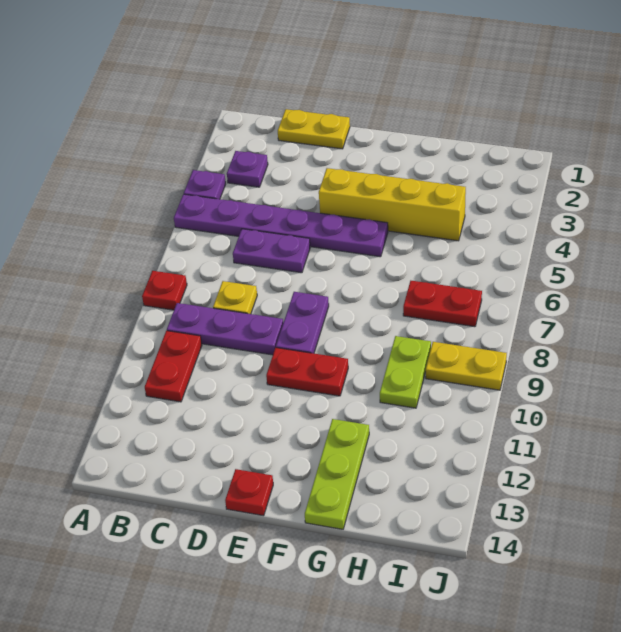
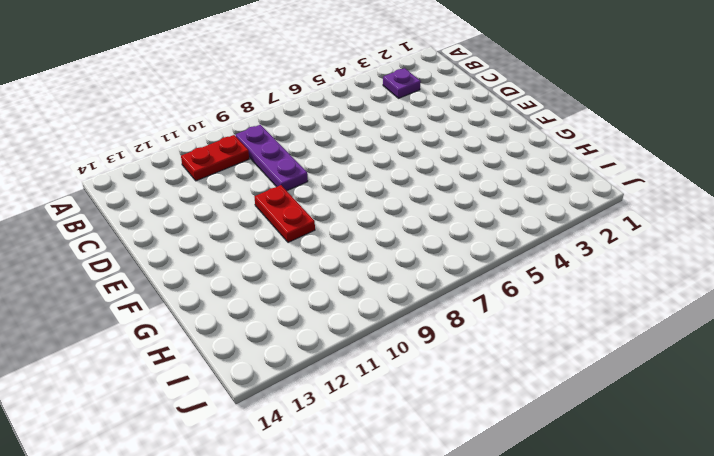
none -> purple plate A4 level 1
none -> purple plate A5:F5 level 1
none -> red plate A8 level 1

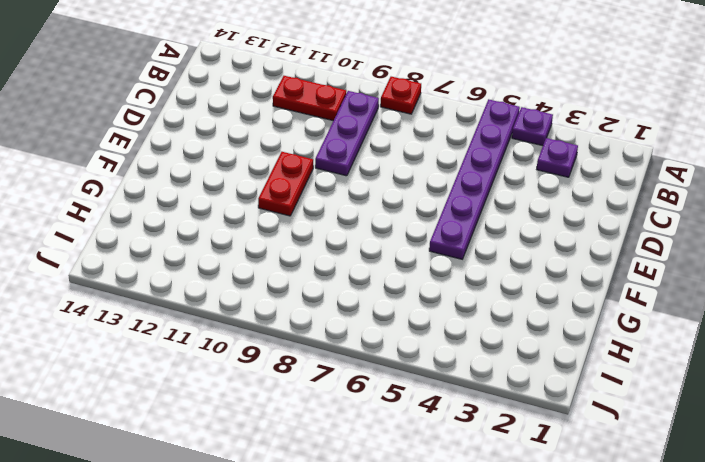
none -> yellow plate C1:D1 level 1
none -> purple plate C6:D6 level 1
none -> yellow plate C8 level 1

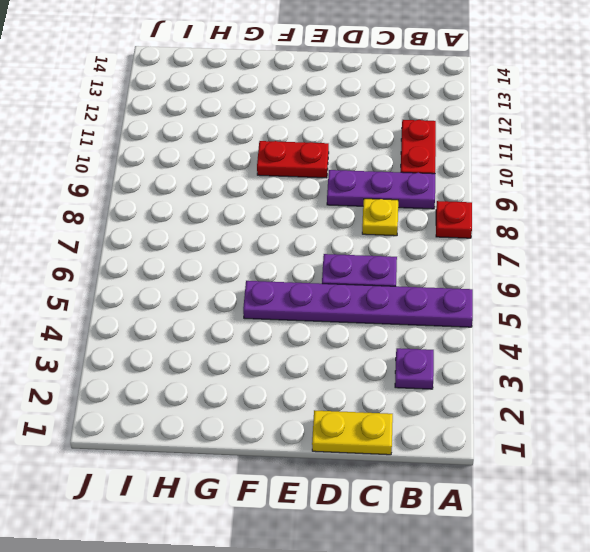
none -> purple plate A4 level 1
none -> yellow brick E4:H4 level 1
none -> purple plate E8:E9 level 1

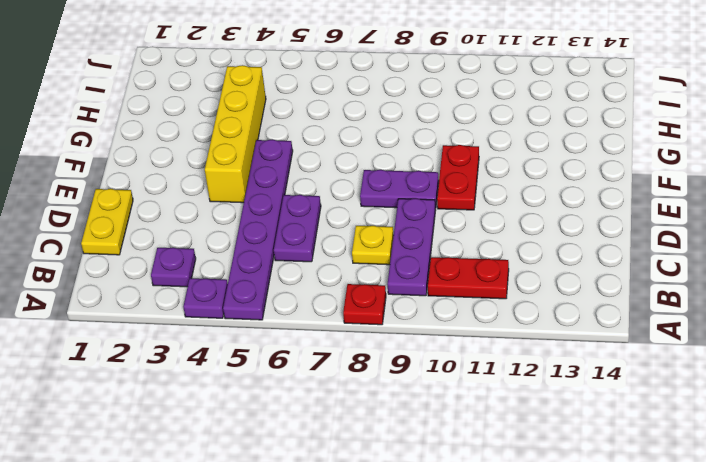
none -> red plate E14 level 1
none -> lime plate G12:G14 level 1
none -> red plate H7:I7 level 1

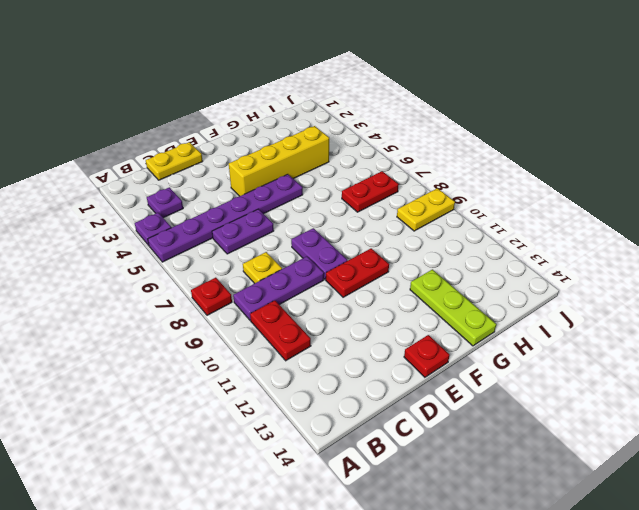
none -> lime plate H9:H10 level 1

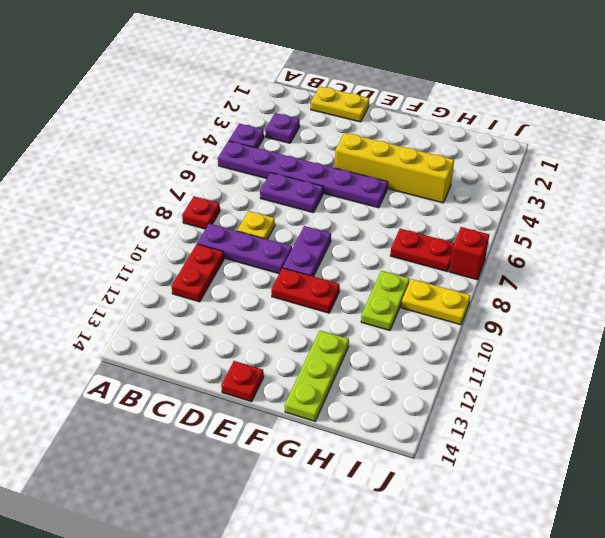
red brick J7 level 1 -> none

